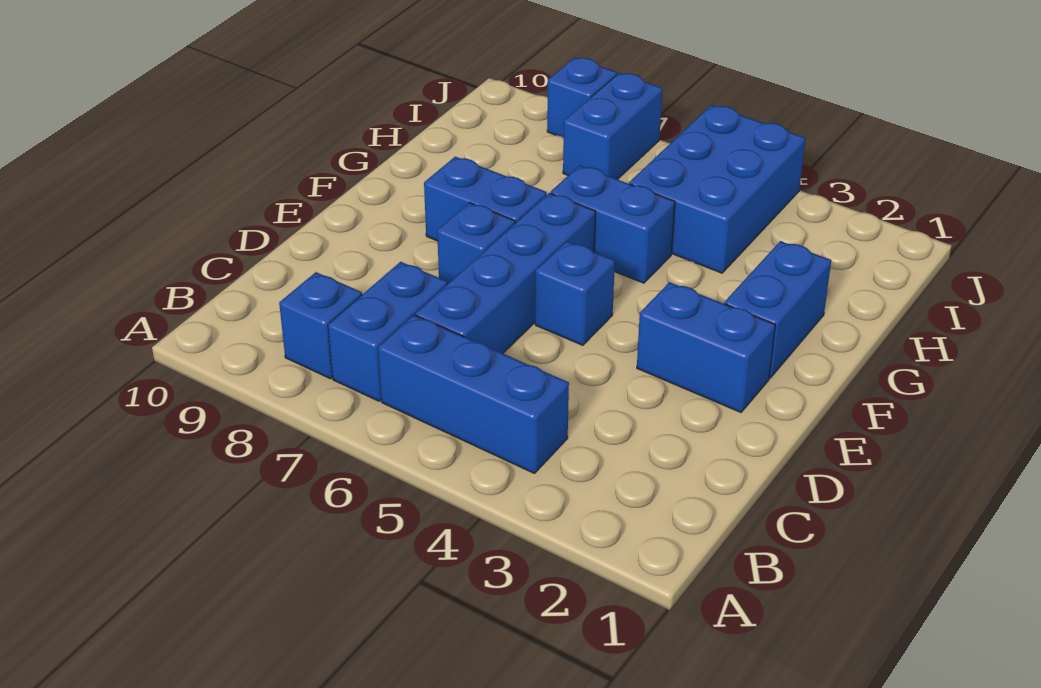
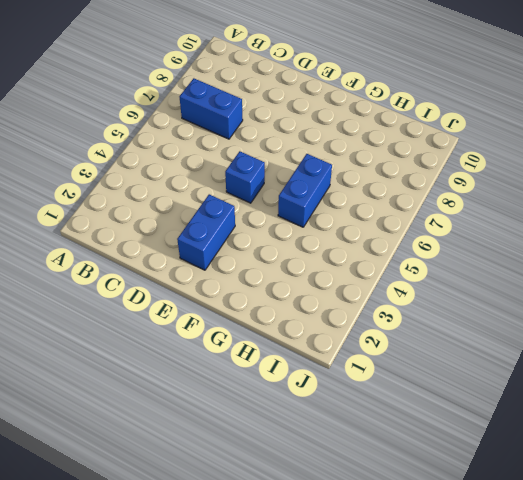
none -> blue brick B4:B6 level 1
none -> blue brick B8 level 1
none -> blue brick C6:F6 level 1

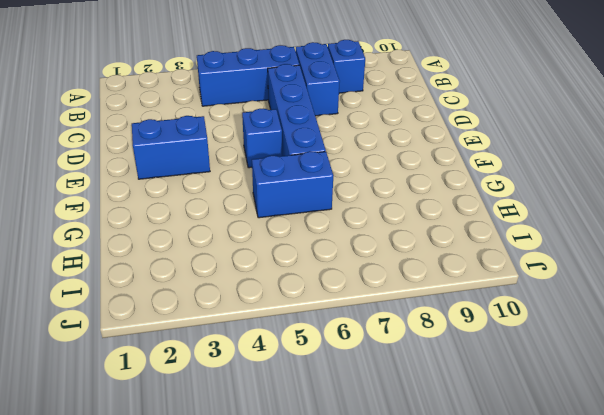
none -> blue brick E7 level 1
none -> blue brick F2:G2 level 1
none -> blue brick F7:F8 level 1

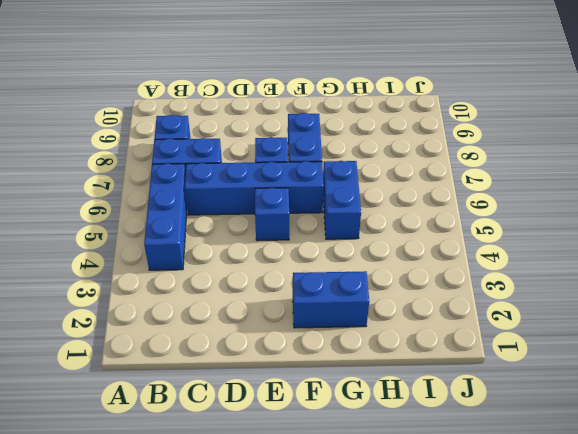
none -> blue brick E2:E3 level 1
none -> blue brick H4:J5 level 1
none -> blue brick I7:J7 level 1

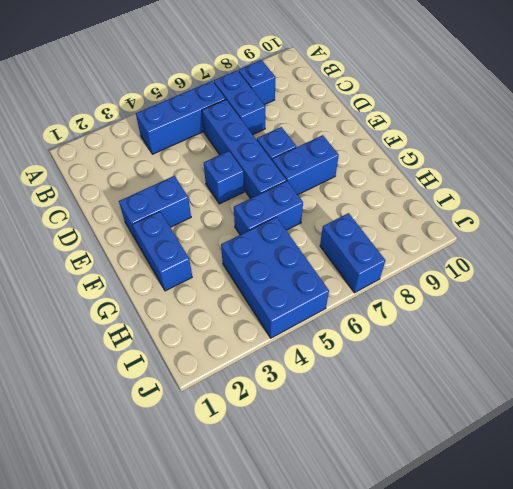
none -> blue brick J8 level 1

